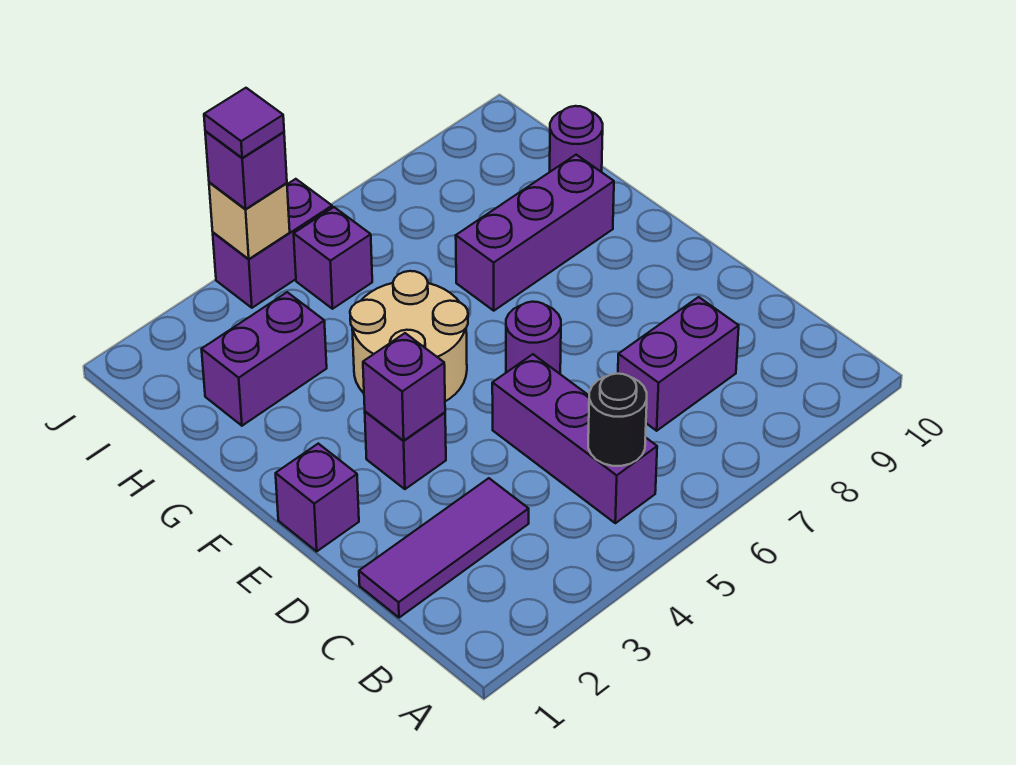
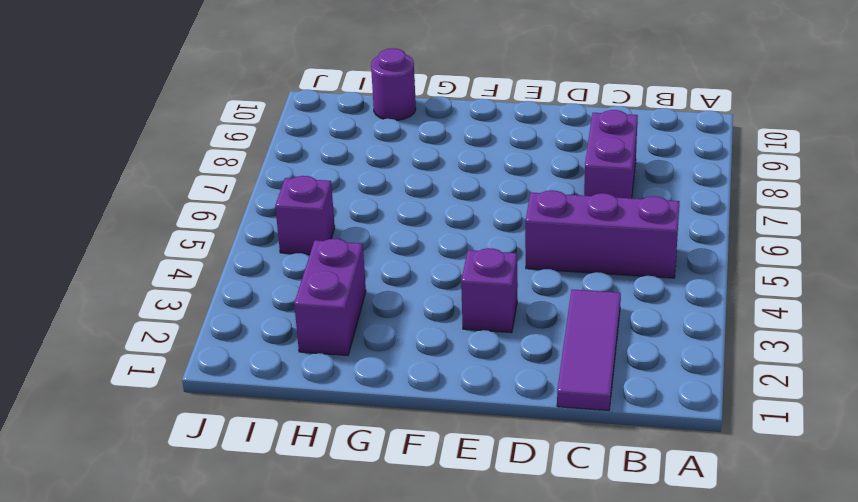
none -> purple brick E1 level 1
none -> purple round brick E6 level 1
none -> tan round brick F4:G5 level 1

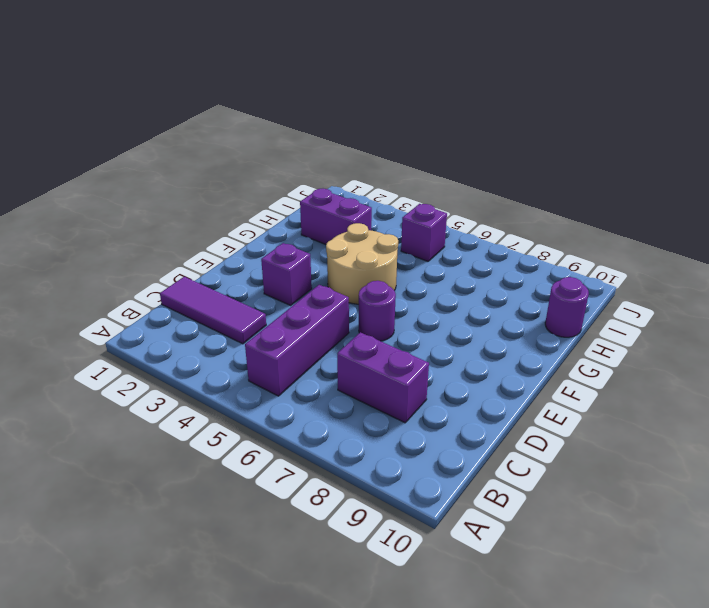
none -> purple brick E1 level 1
none -> purple brick G7:G9 level 1
none -> purple brick J4:J5 level 1

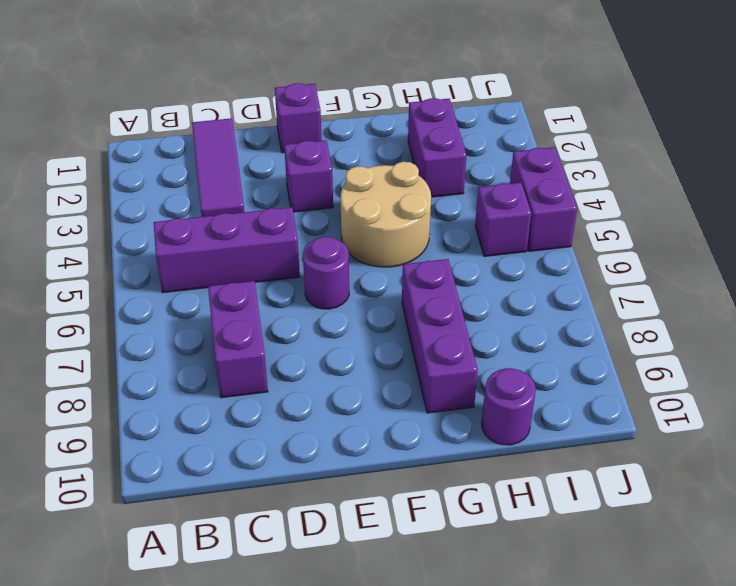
none -> black round brick B5 level 2
none -> purple brick E3 level 2
none -> tan brick J4 level 2

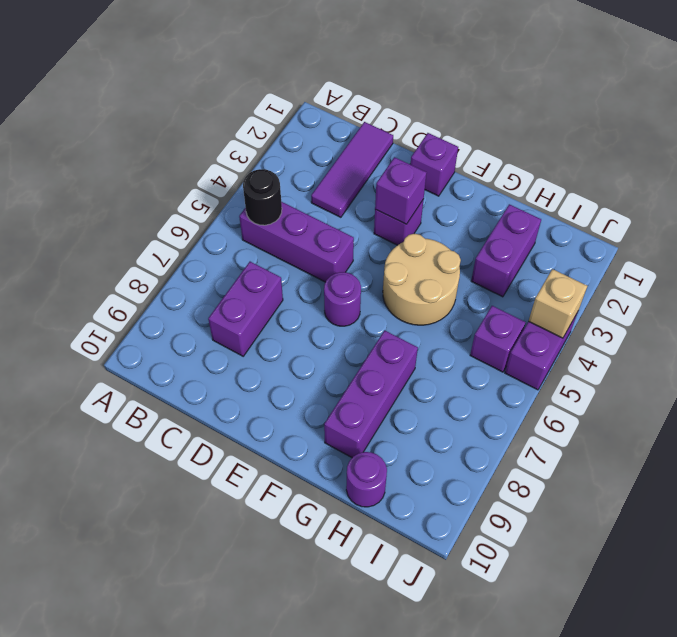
none -> purple brick J4 level 3
none -> purple tile J4 level 4

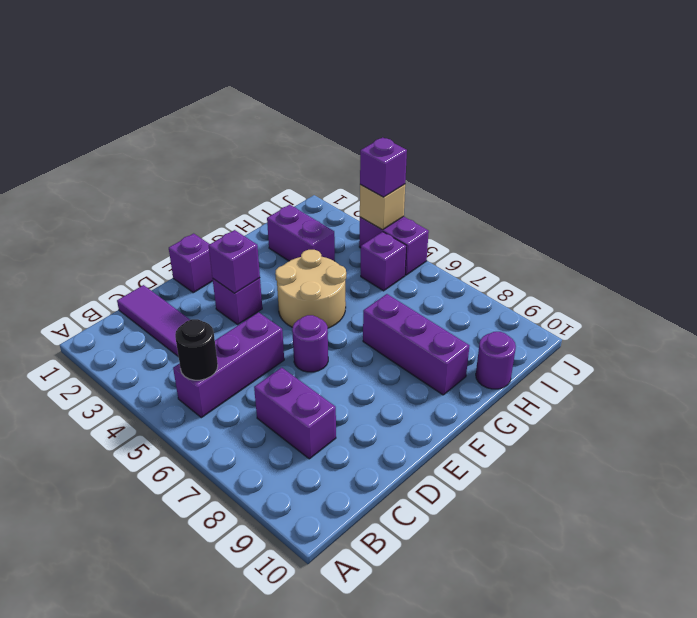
none -> purple tile J4 level 4

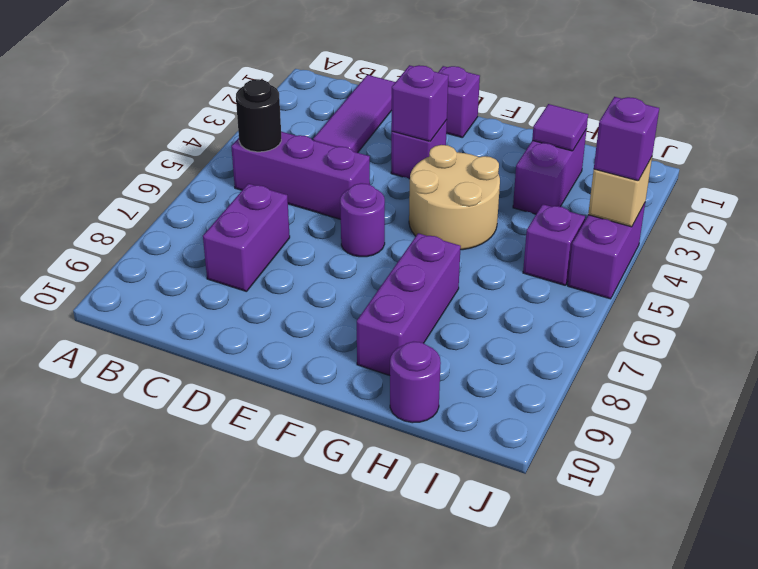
purple tile H2 level 2 -> purple tile J4 level 4

